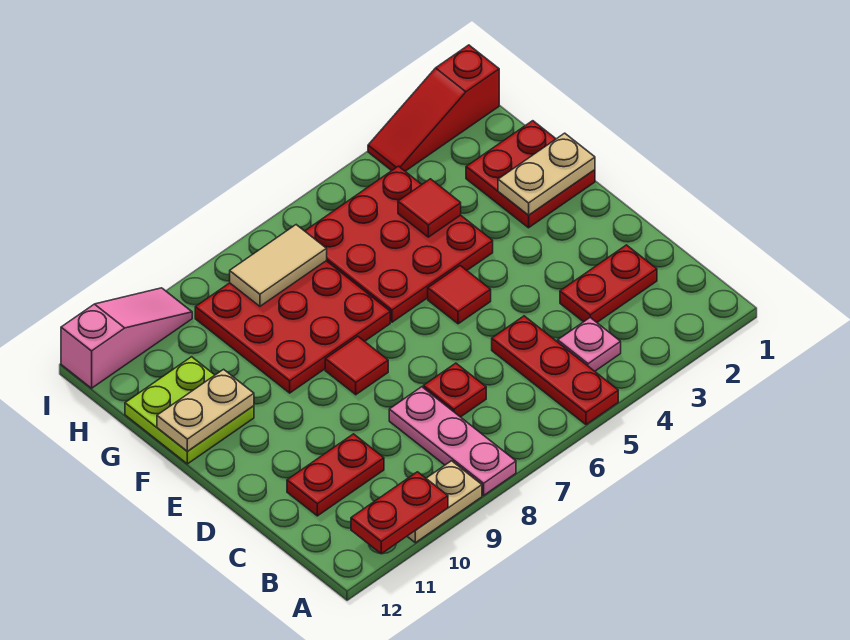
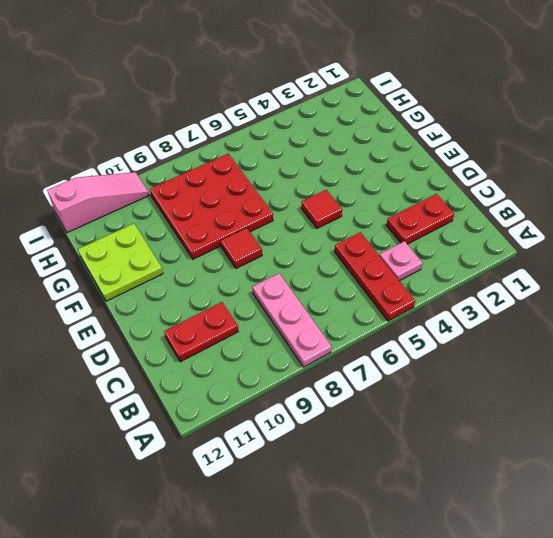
none -> tan plate A9:A10 level 1
none -> red plate C7 level 1
none -> red plate F1:G2 level 1

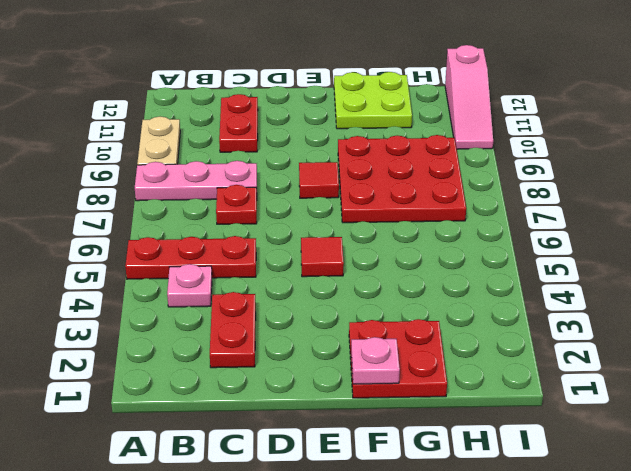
pink plate F1 level 2 -> tan plate F1:F2 level 2
none -> red plate F4:H6 level 1
none -> red slope I1:I3 level 1 top 1
none -> red plate A10:A11 level 2

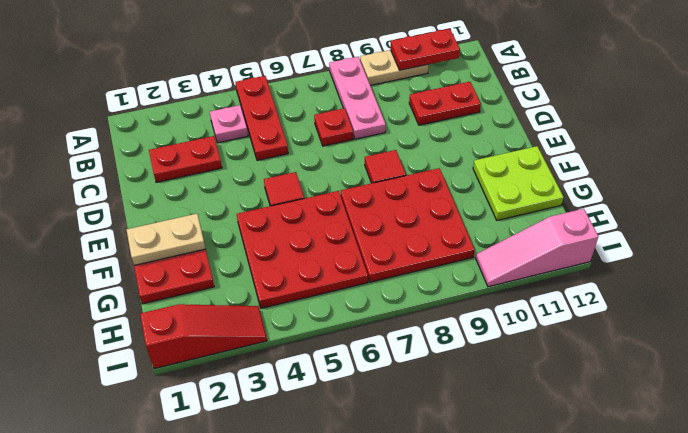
none -> tan plate F11:F12 level 2
none -> red tile G4 level 2
none -> tan tile H7:H8 level 2

